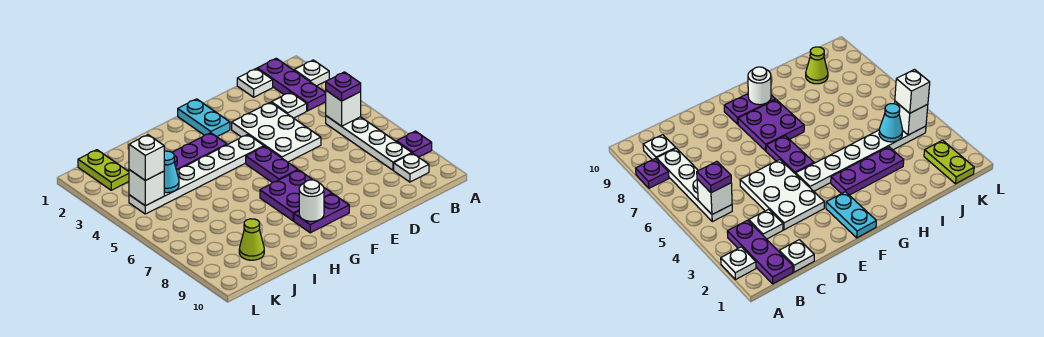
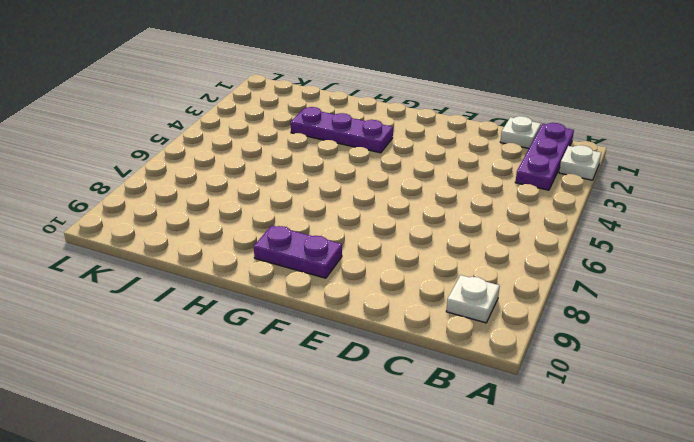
none -> purple plate A8 level 1
none -> white plate B5:B8 level 1
none -> white plate C3 level 1

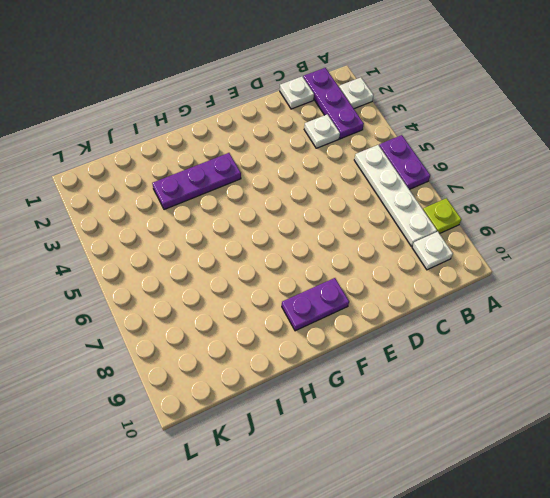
purple plate A5:A6 level 1 -> purple plate F5:F6 level 1
lime plate A8 level 1 -> purple plate A8 level 1
none -> white plate D3:E5 level 1
none -> cyan plate F1:F2 level 1
none -> white plate F4:K4 level 1

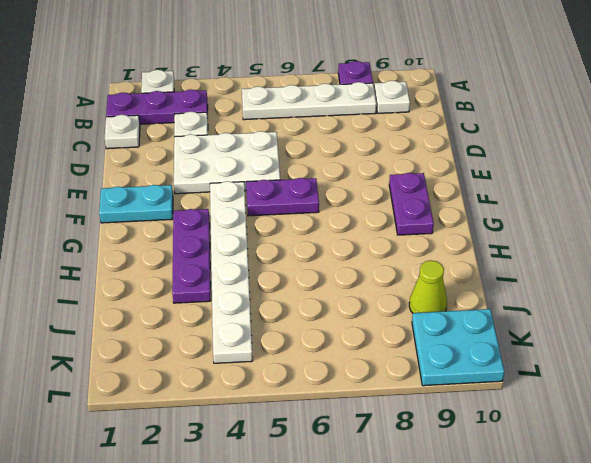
cyan plate K9:L10 level 1 -> none
none -> purple plate F7:G8 level 1
none -> lime plate K1:K2 level 1
none -> white brick B5 level 2

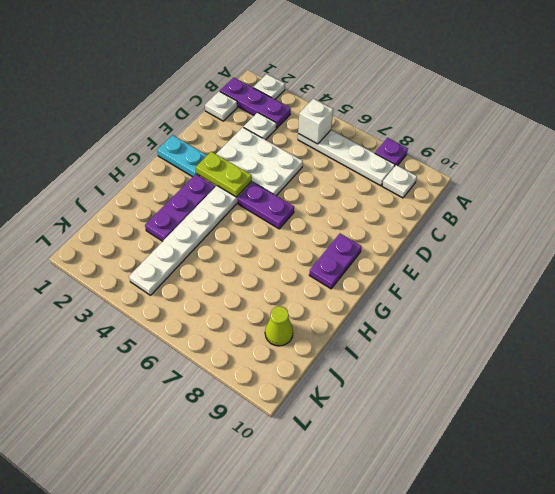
lime plate F3:F4 level 2 -> lime plate K1:K2 level 1
none -> purple plate F7:G8 level 1
none -> white round brick G9 level 2
none -> cyan cone J4 level 2

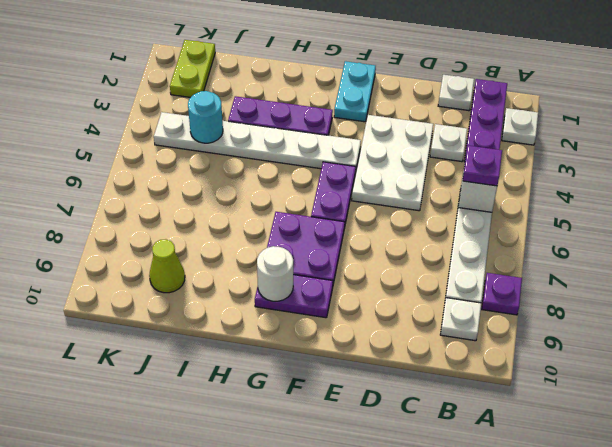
cyan round brick J4 level 2 -> cyan cone J4 level 2
none -> white brick K4 level 2
none -> white brick K4 level 3

